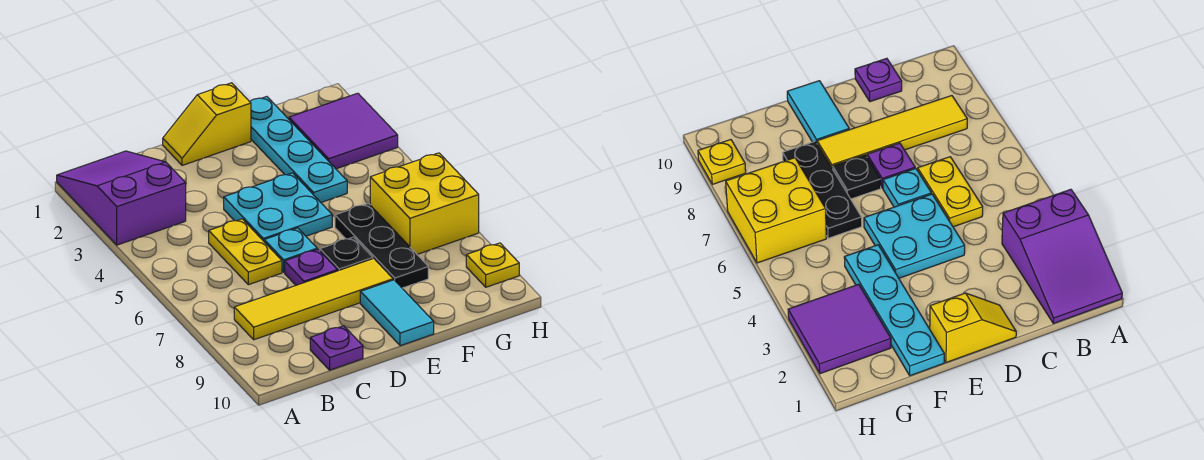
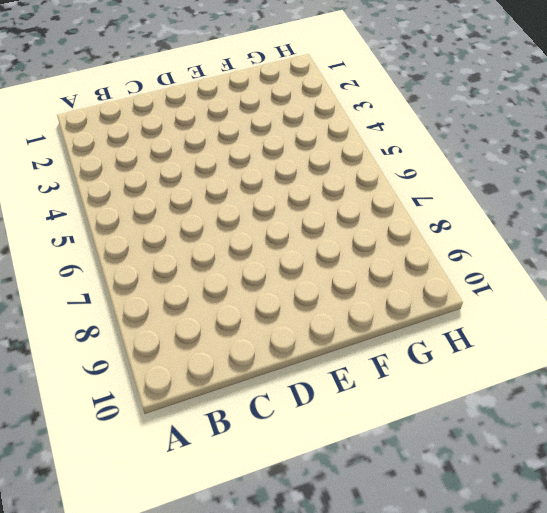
none -> purple slope A1:B3 level 1 top 3
none -> yellow tile B8:E8 level 1
none -> yellow plate C5:C6 level 1

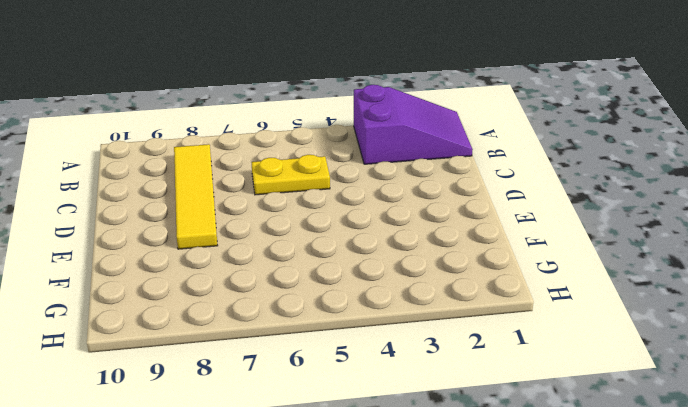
none -> purple plate C10 level 1
none -> yellow slope D1:E1 level 1 top E
none -> cyan plate D4:E5 level 1

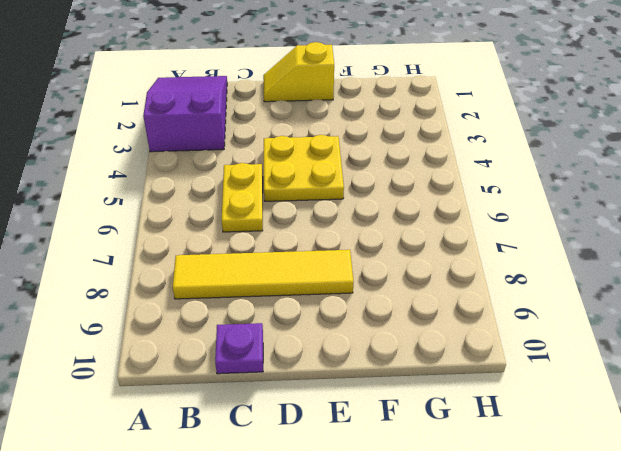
yellow plate D4:E5 level 1 -> cyan plate D4:E5 level 1
none -> cyan plate D6 level 1
none -> purple plate D7 level 1
none -> black plate E7 level 1

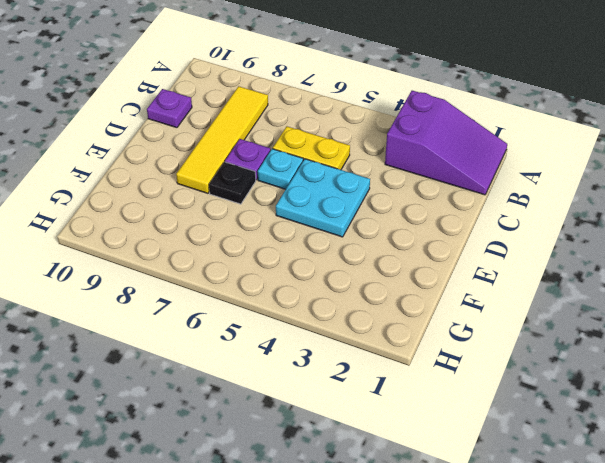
none -> yellow slope D1:E1 level 1 top E
none -> cyan tile E9:E10 level 1
none -> cyan plate F1:F4 level 1

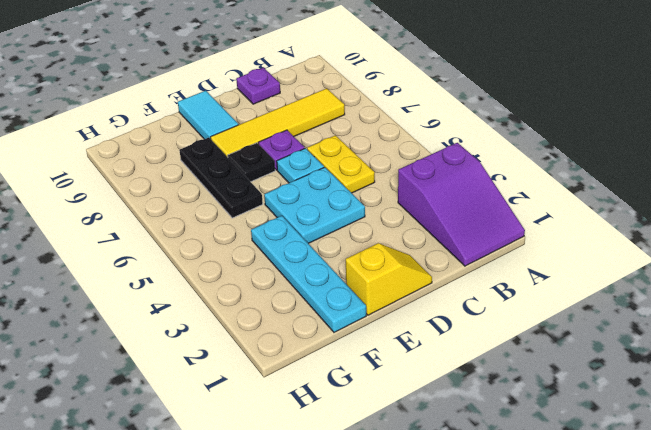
none -> purple tile G2:H3 level 1
none -> yellow brick G6:H7 level 1
none -> yellow plate H9 level 1

